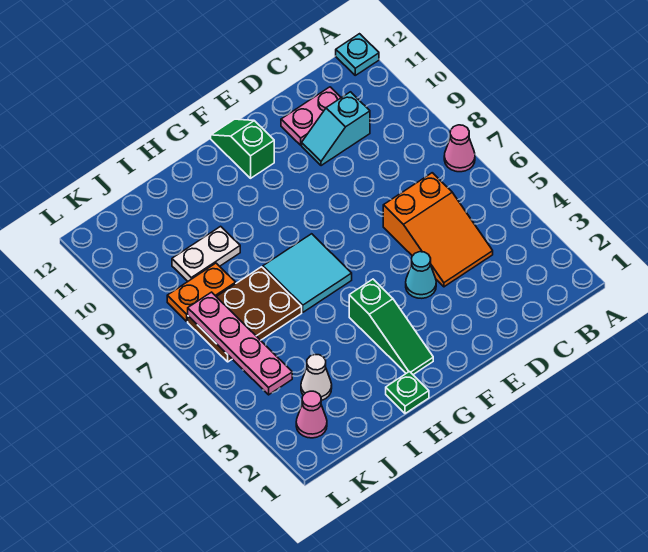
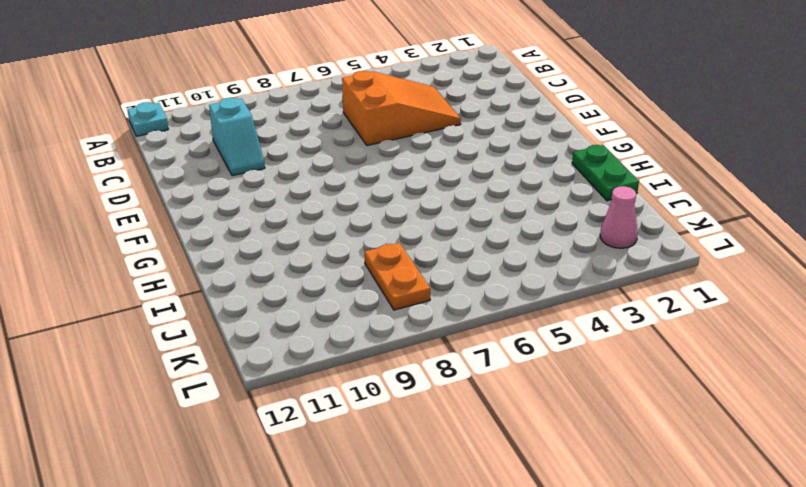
green plate H1:I1 level 1 -> green plate H1 level 1
none -> pink cone A7 level 1
none -> pink plate C11:D11 level 1
none -> cyan cone E4 level 1

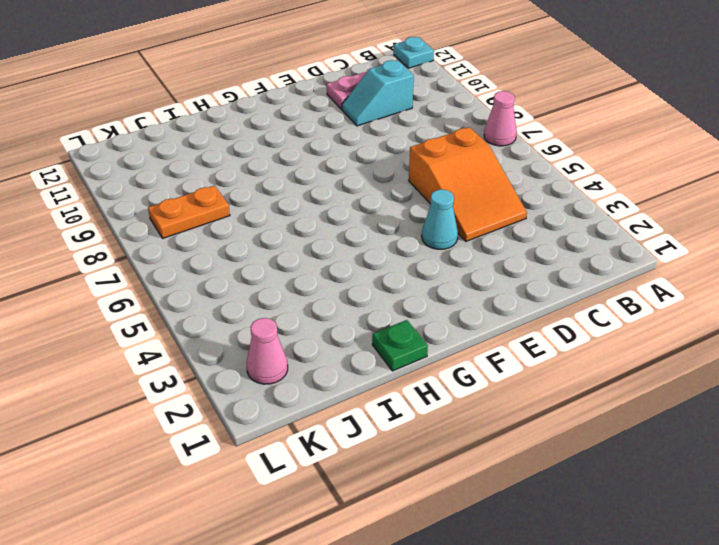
none -> green slope F11:F12 level 1 top 11
none -> green slope G2:G4 level 1 top 4
none -> cyan tile G6:H7 level 1

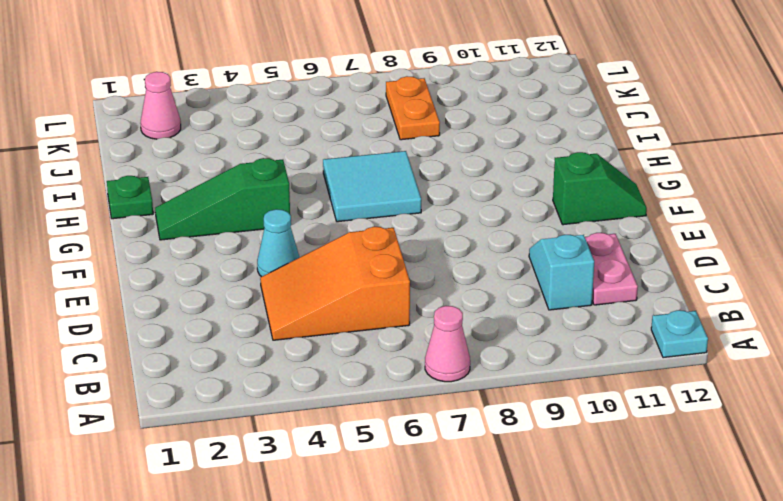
none -> brown plate I6:K7 level 1
none -> white plate I9:J9 level 1
none -> white cone J3 level 1

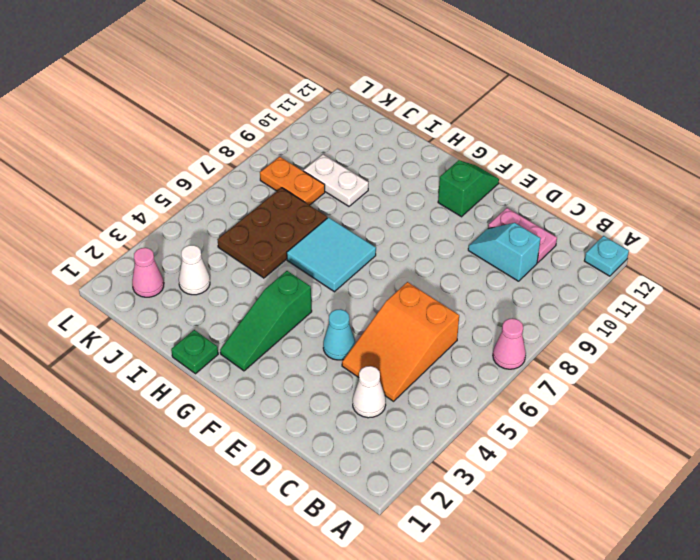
white cone C3 level 1 -> none
brown plate I5:J7 level 1 -> brown plate I6:K7 level 1
none -> pink plate K4:K7 level 2

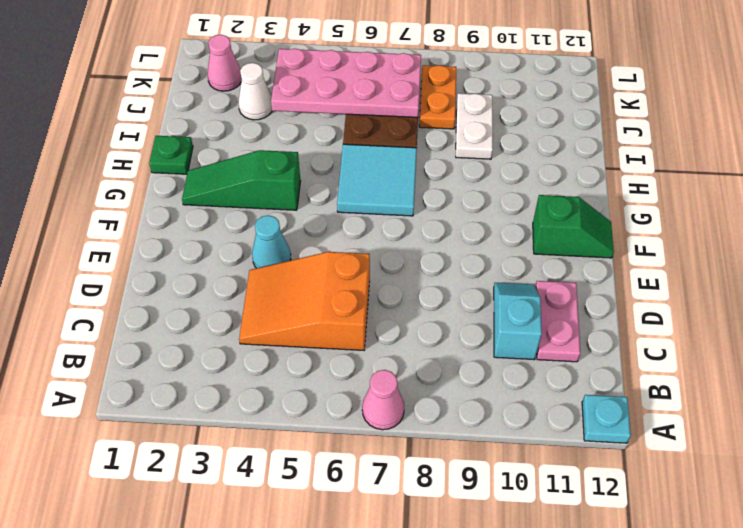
pink plate J4:K7 level 2 -> pink plate K4:K7 level 2

